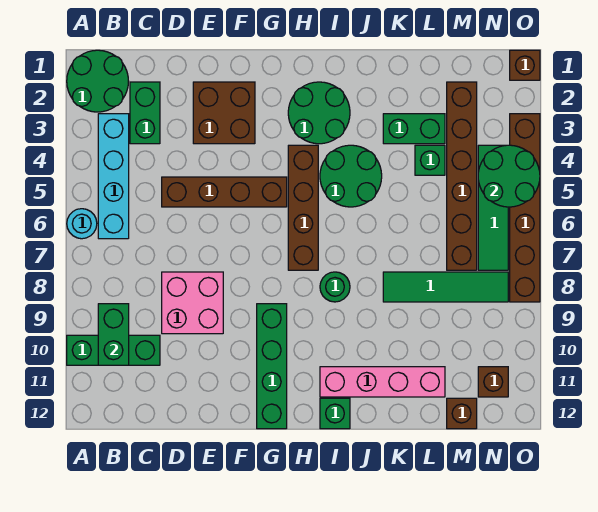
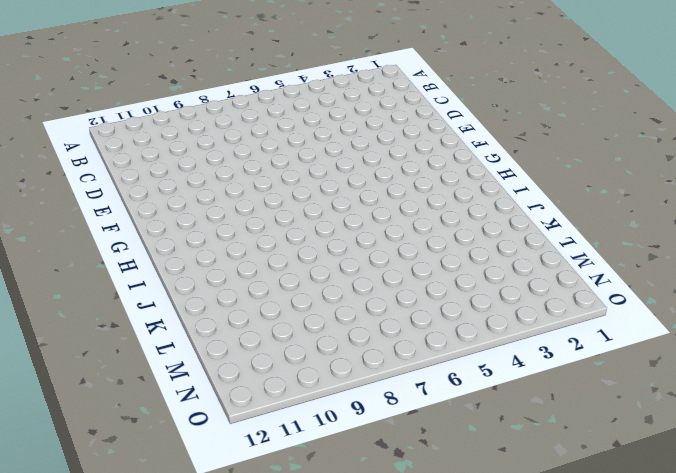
none -> green round brick A1:B2 level 1
none -> cyan round brick A6 level 1
none -> green brick A10:C10 level 1

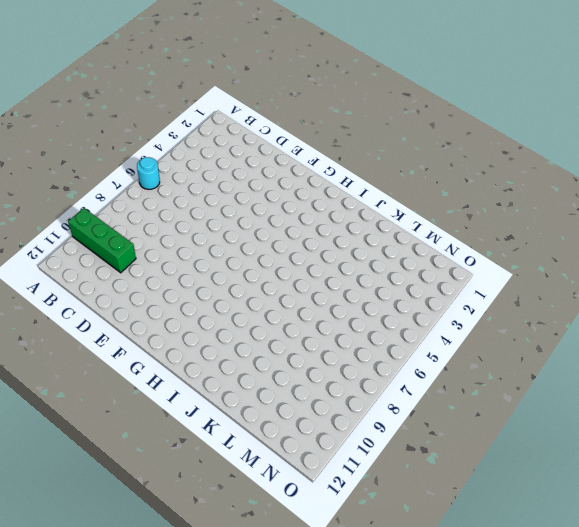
none -> green round brick A1:B2 level 1
none -> cyan brick B3:B6 level 1
none -> green brick C2:C3 level 1

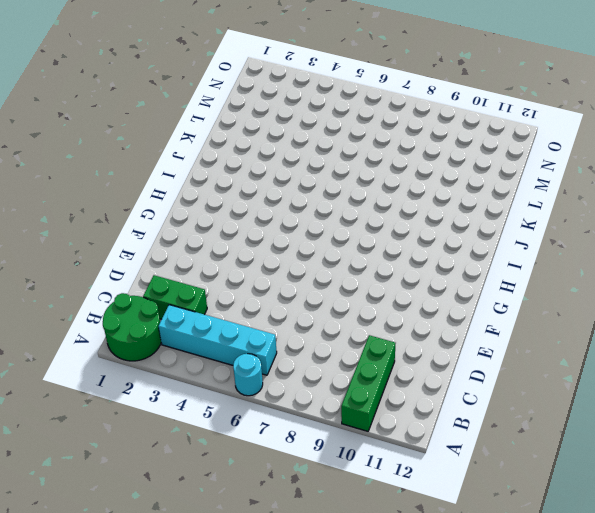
none -> brown brick D5:G5 level 1
none -> pink brick D8:E9 level 1
none -> brown brick E2:F3 level 1

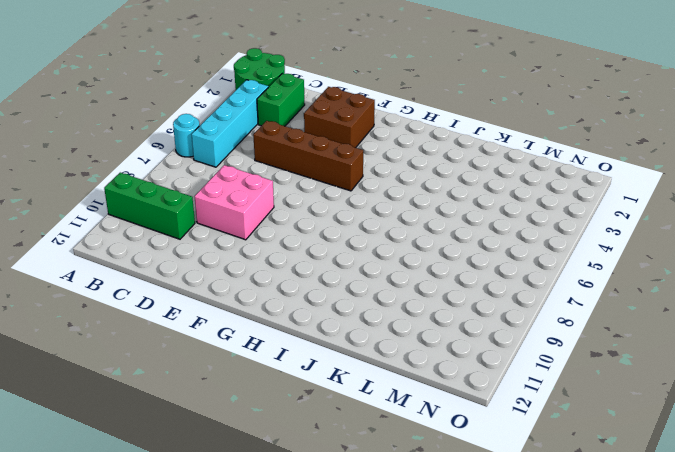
none -> green brick G9:G12 level 1
none -> green round brick H2:I3 level 1
none -> brown brick H4:H7 level 1

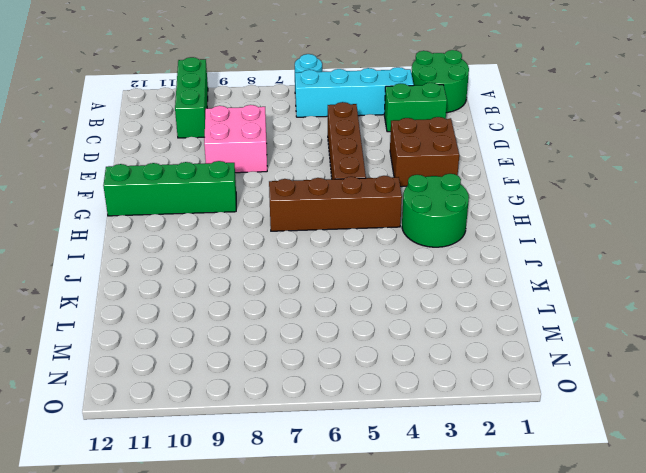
none -> green round brick I4:J5 level 1
none -> green round brick I8 level 1
none -> pink brick I11:L11 level 1

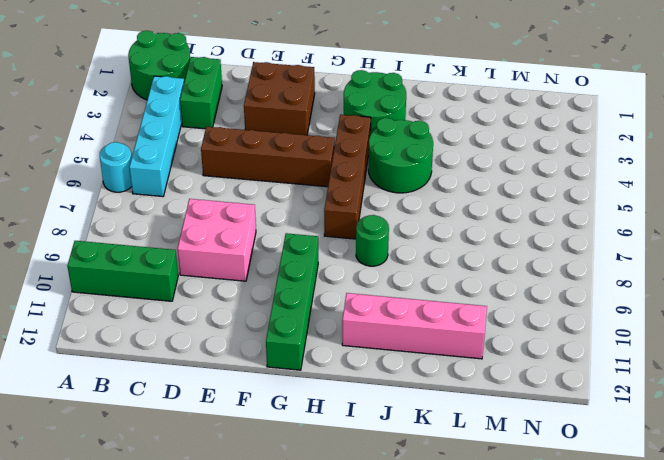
none -> green brick I12 level 1
none -> green brick K3:L3 level 1
none -> green tile K8:N8 level 1

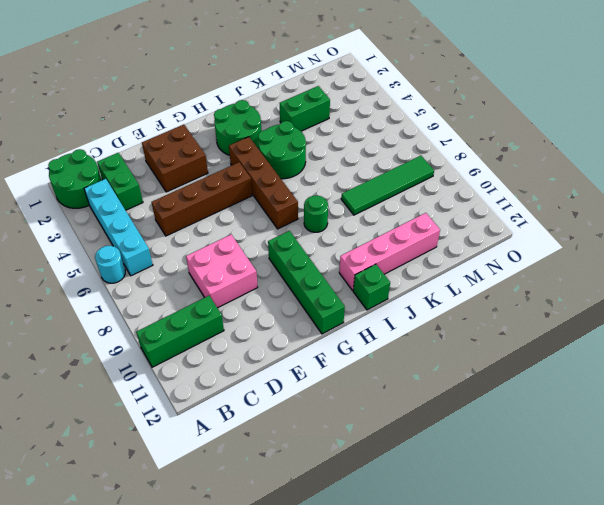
none -> green brick L4 level 1
none -> brown brick M2:M7 level 1
none -> brown brick M12 level 1

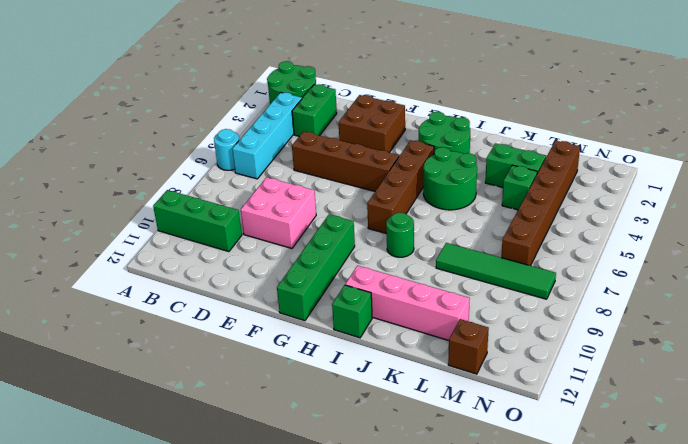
none -> green tile N4:N7 level 1
none -> brown brick N11 level 1
none -> brown brick O1 level 1

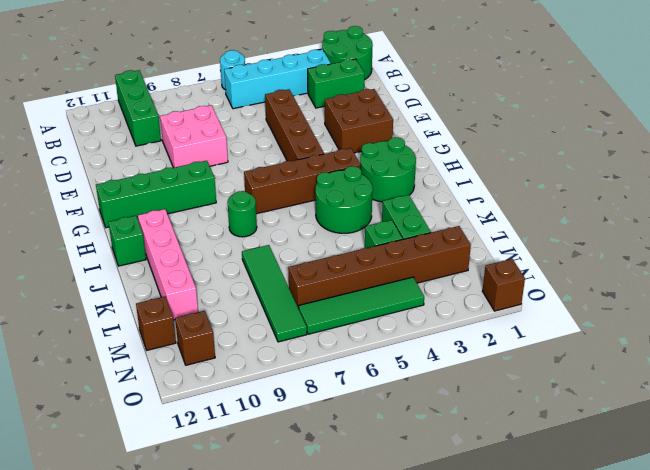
none -> brown brick O3:O8 level 1
none -> green brick B9:B10 level 2
none -> green round brick N4:O5 level 2

